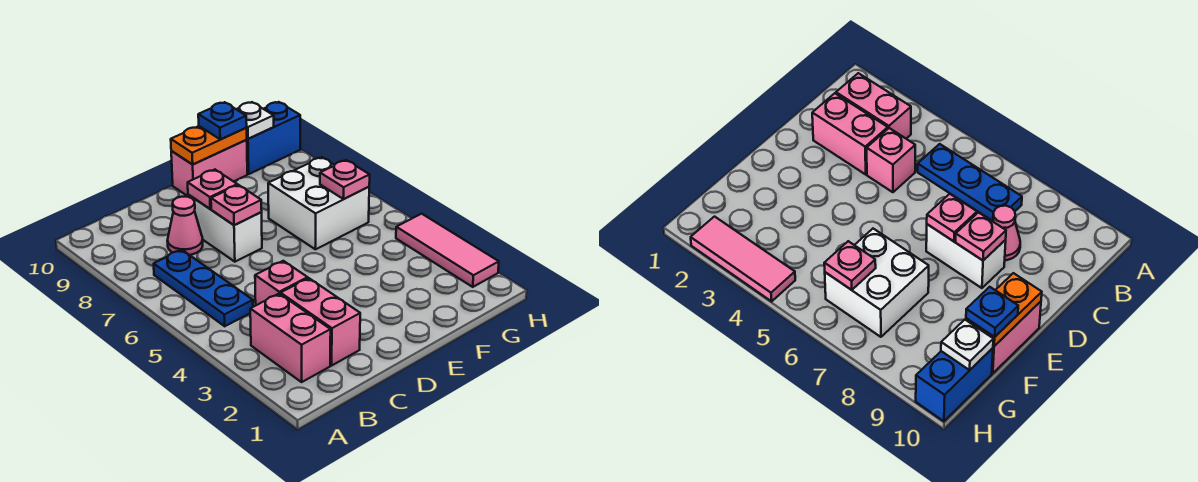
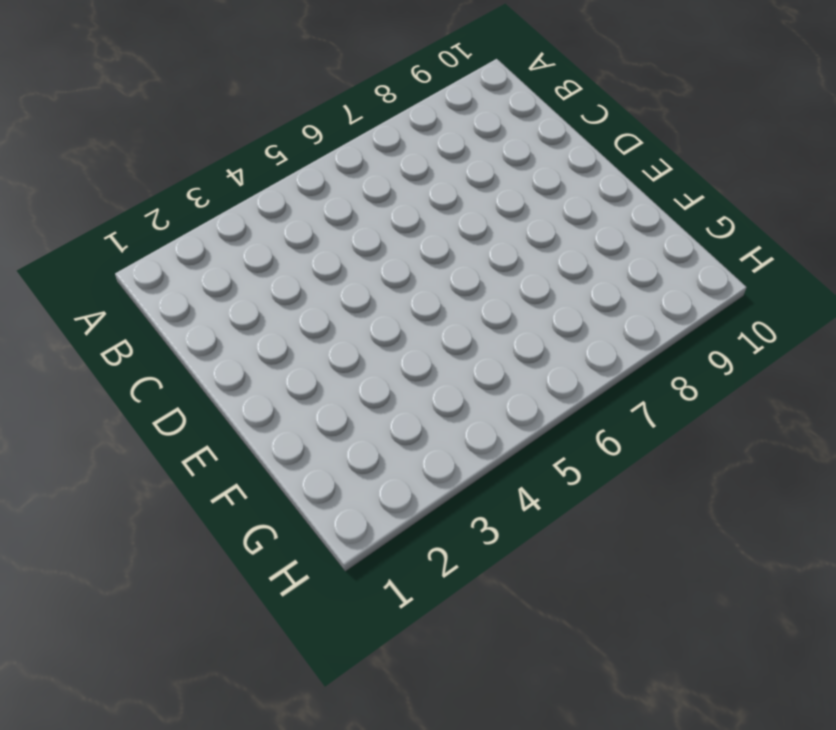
none -> pink brick B2:B3 level 1
none -> blue plate B5:B7 level 1
none -> pink brick C2:C3 level 1

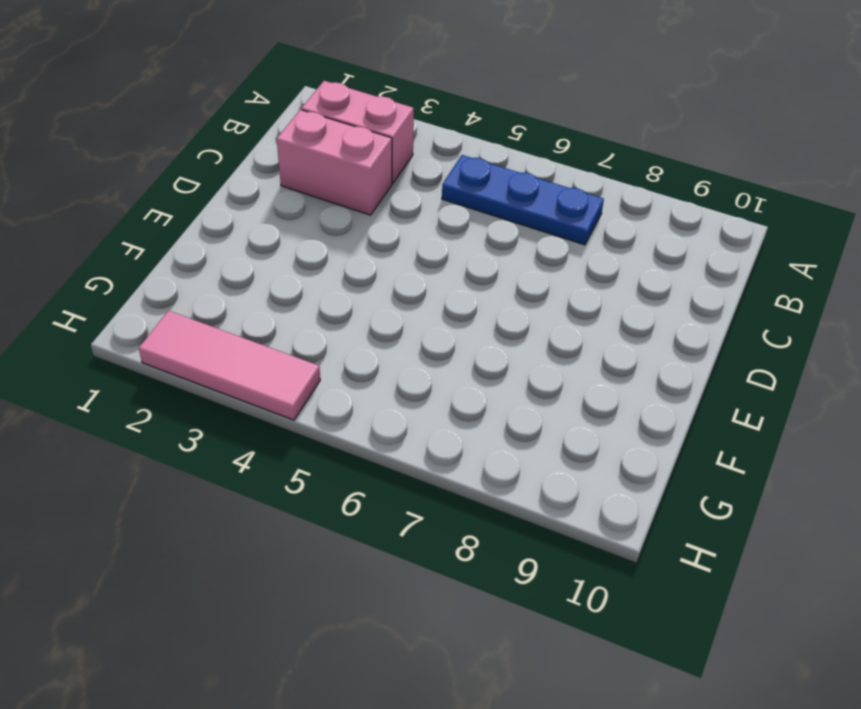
none -> pink brick C4 level 1
none -> pink cone C8 level 1
none -> white brick D7:D8 level 1

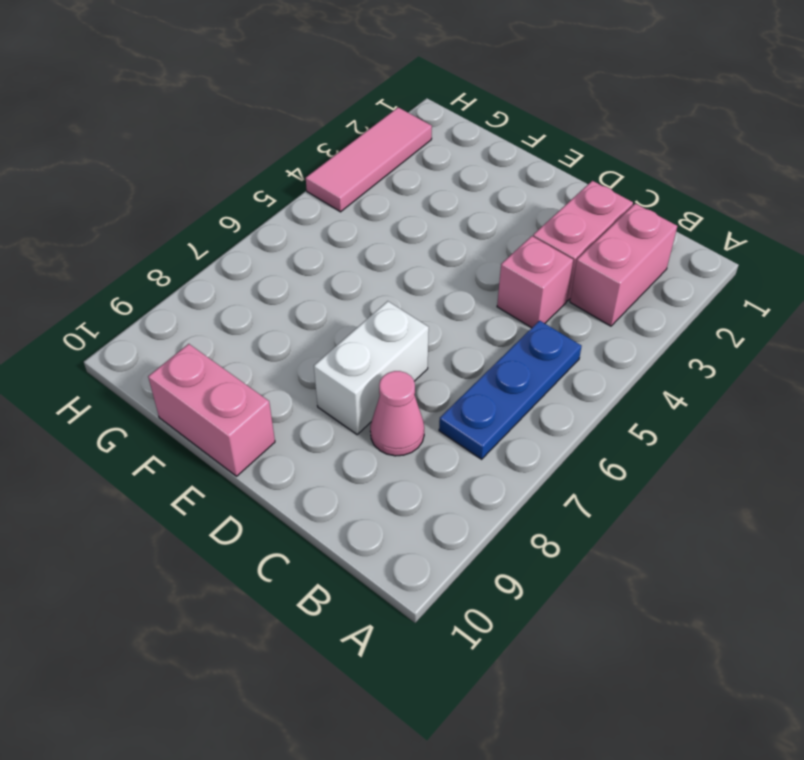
none -> white brick F6:G7 level 1
none -> blue brick G10:H10 level 1
none -> pink plate D7 level 2

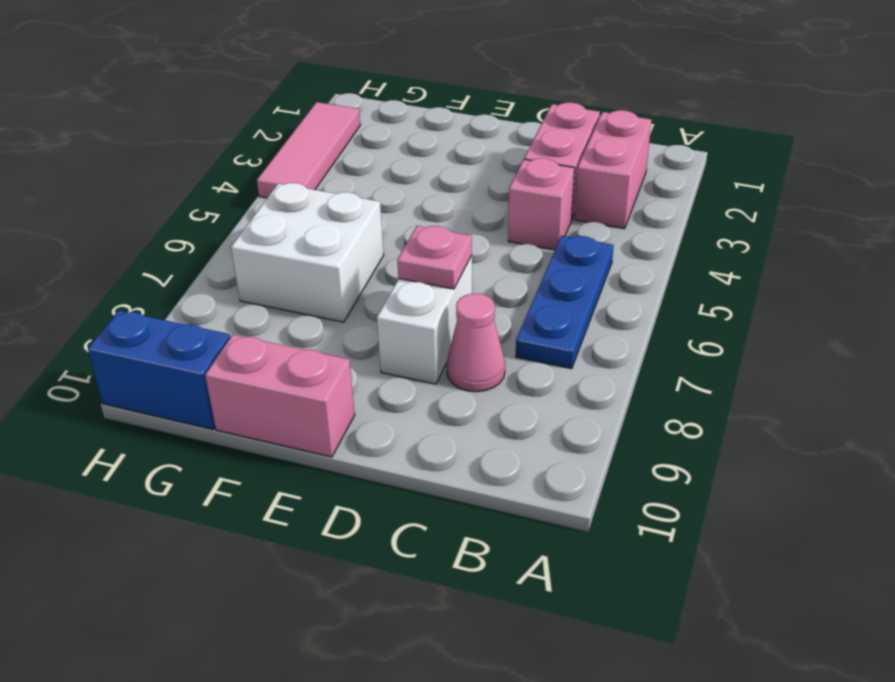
none -> pink plate D8 level 2
none -> orange plate E10:F10 level 2
none -> pink plate G6 level 2

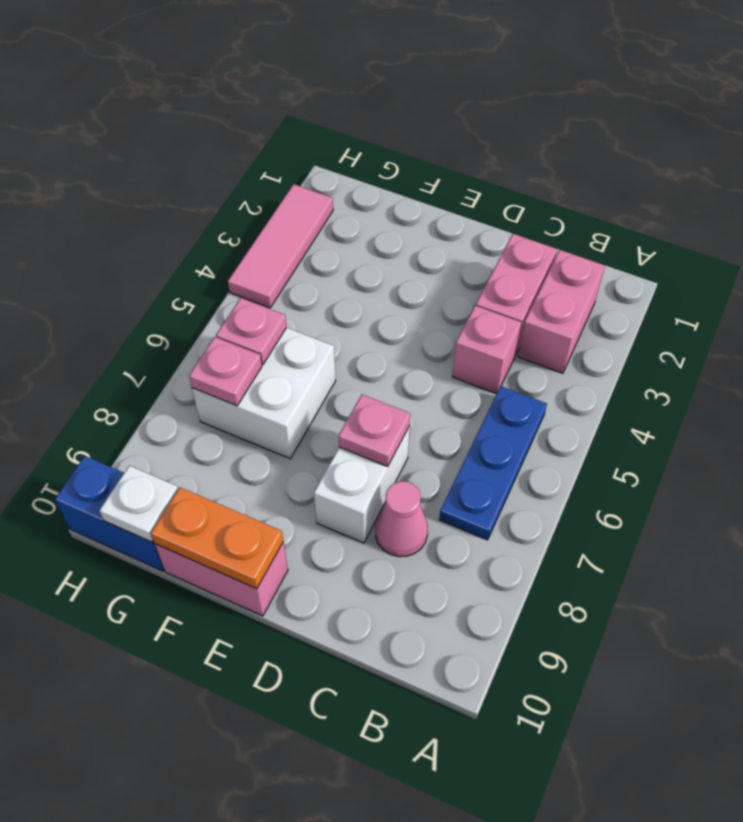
pink plate G7 level 2 -> pink plate D8 level 2
none -> blue plate F10 level 3

